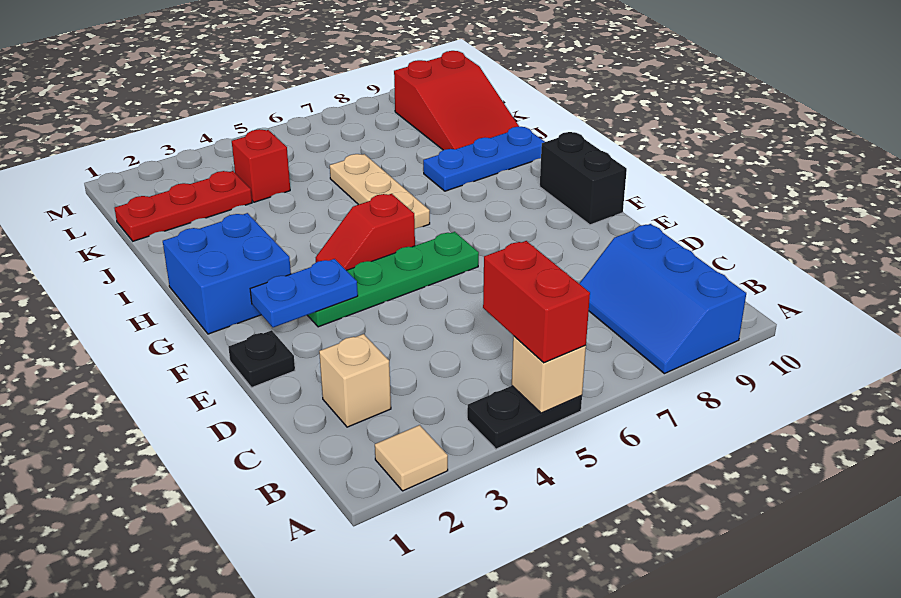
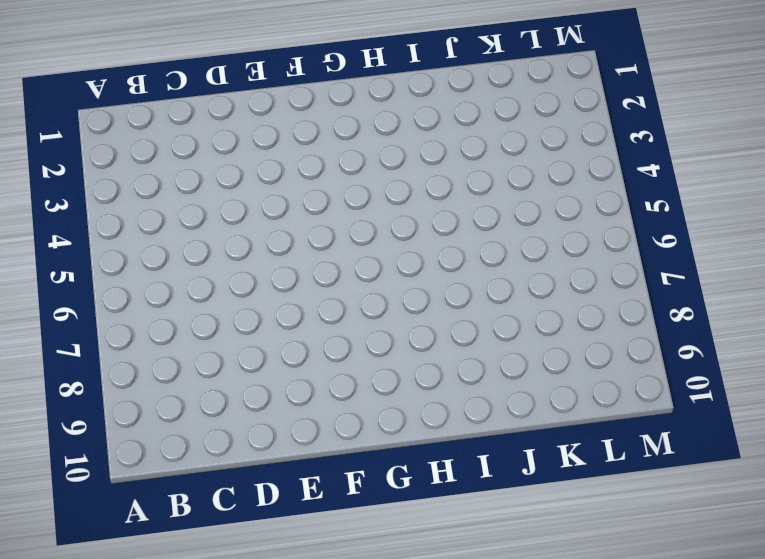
none -> tan tile A2 level 1
none -> black plate A4:A5 level 1
none -> blue slope A8:C9 level 1 top 9

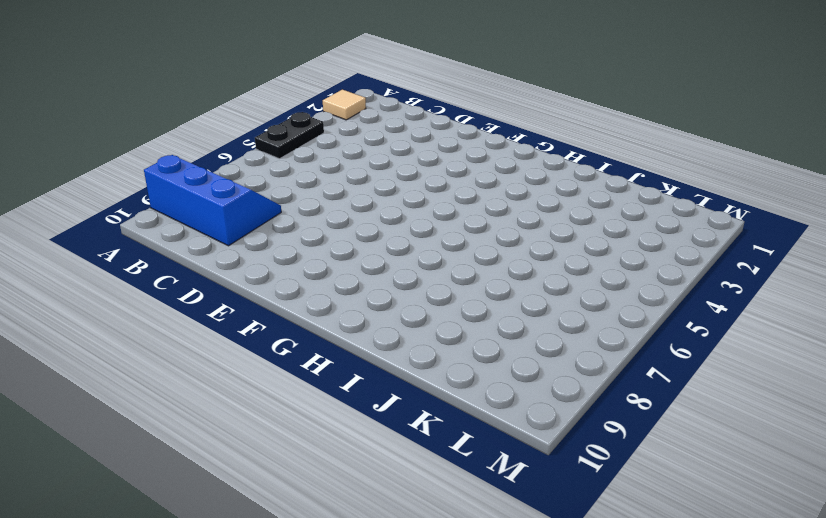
none -> tan brick C2 level 1
none -> black plate E1 level 1
none -> green plate F3:F6 level 1

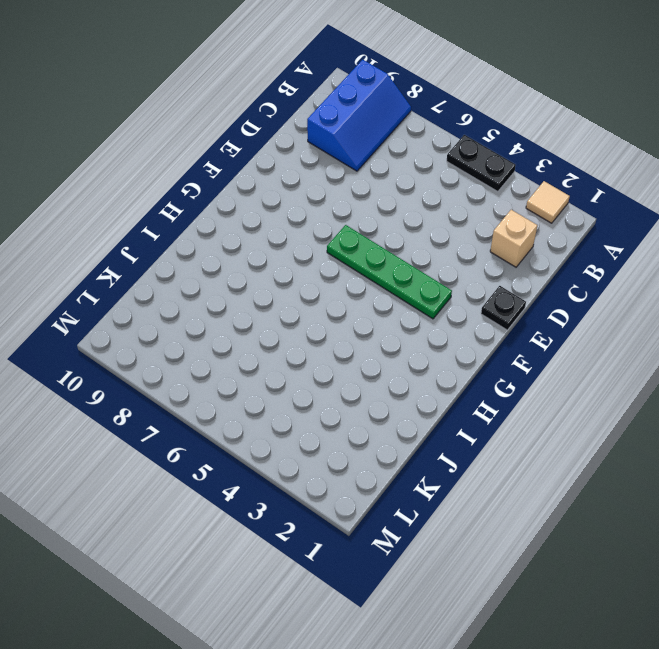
none -> black brick F10:G10 level 1
none -> blue brick G1:H2 level 1
none -> red slope G4:G5 level 1 top 5

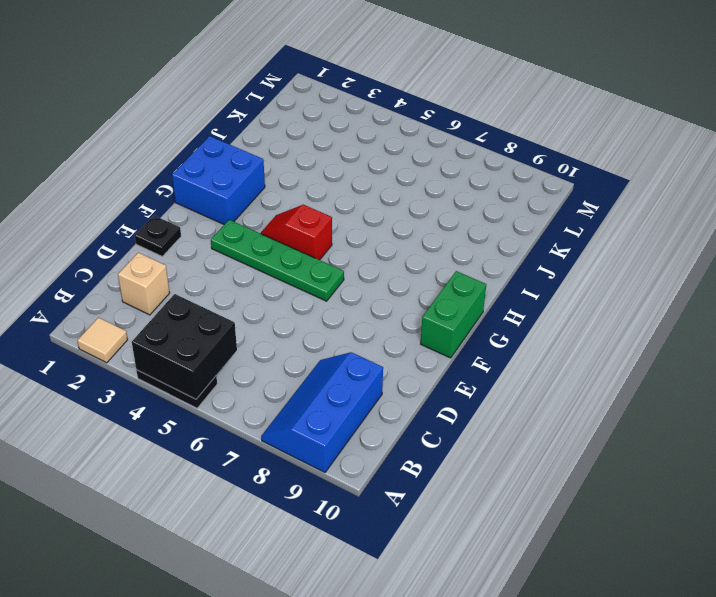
black brick A4:B5 level 2 -> tan brick A5 level 2
green brick F10:G10 level 1 -> black brick F10:G10 level 1
none -> tan plate H6:J6 level 1
none -> blue plate I8:I10 level 1
none -> red slope J9:L10 level 1 top L

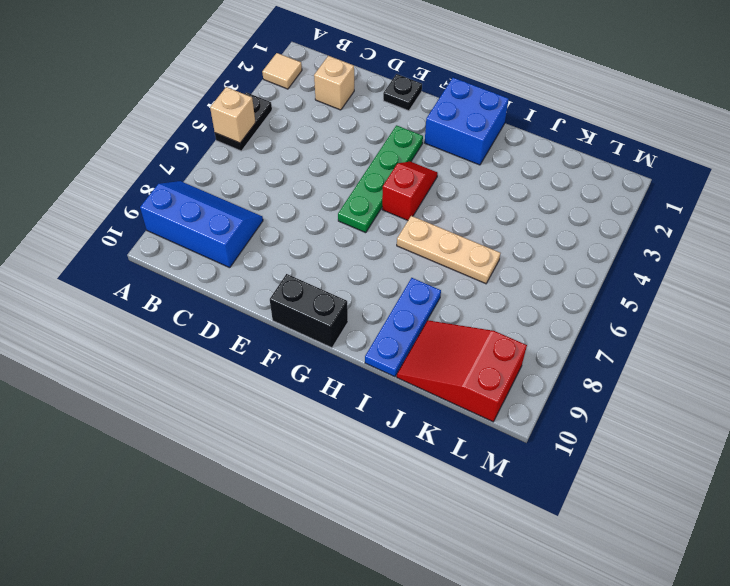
none -> red plate K1:K3 level 1
none -> red brick K4 level 1
none -> blue plate F2:F3 level 2

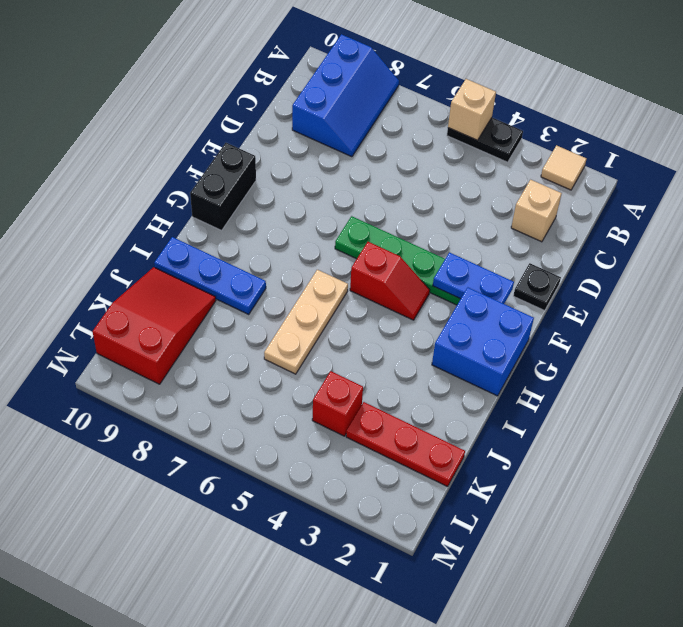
none -> red brick A5:B5 level 3

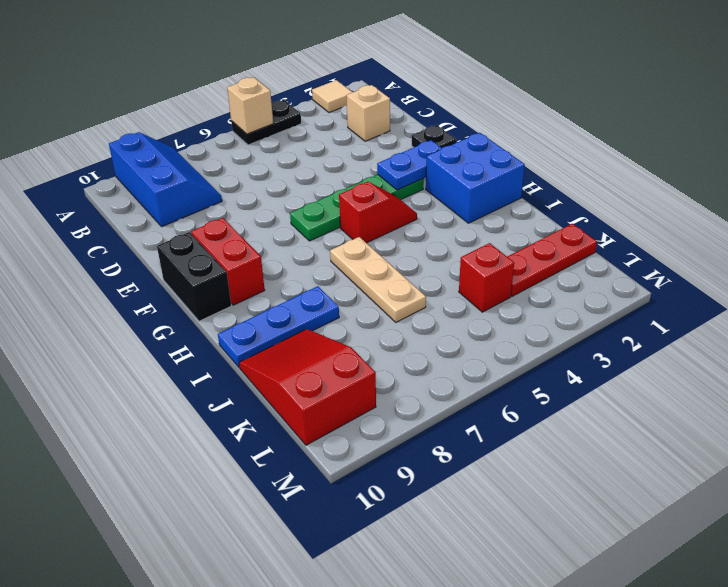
red brick F9:G9 level 1 -> red brick A5:B5 level 3

